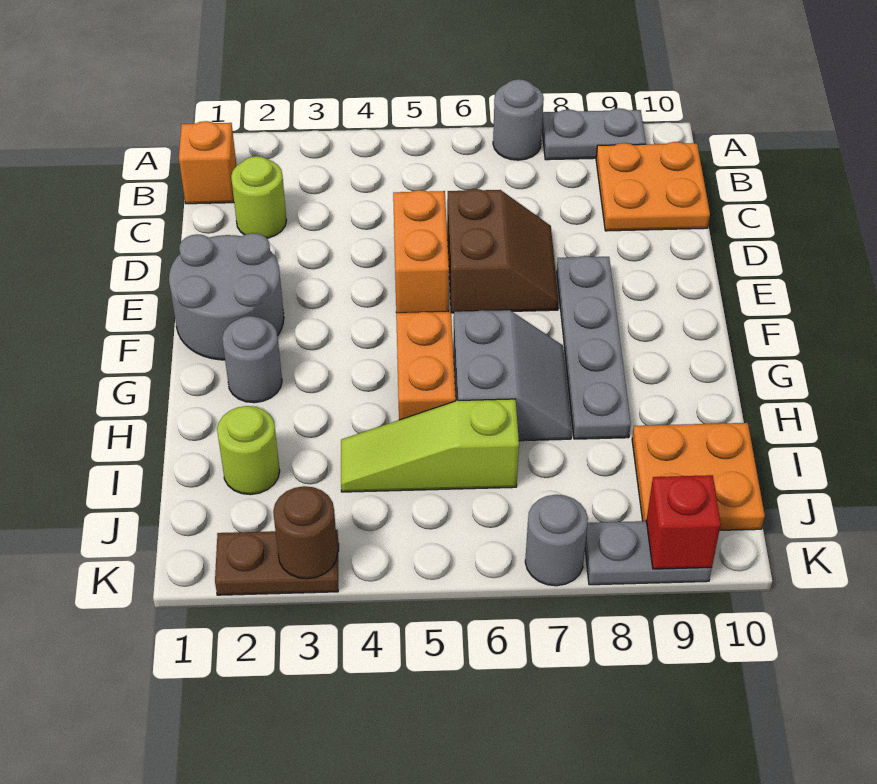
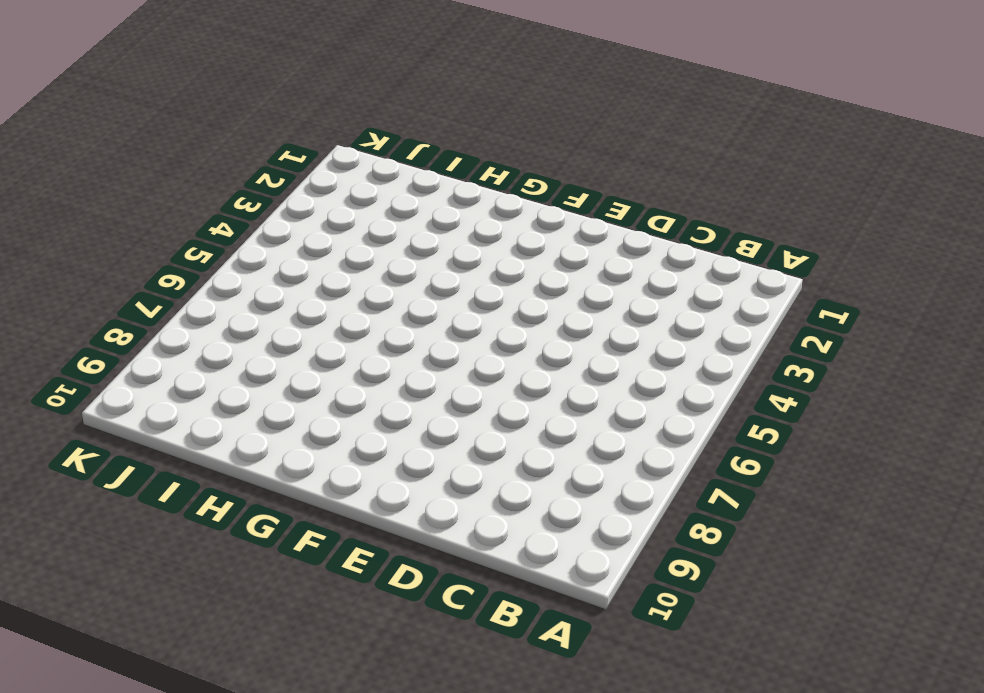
none -> grey round brick A7 level 1
none -> grey plate A8:A9 level 1
none -> orange brick B1 level 1

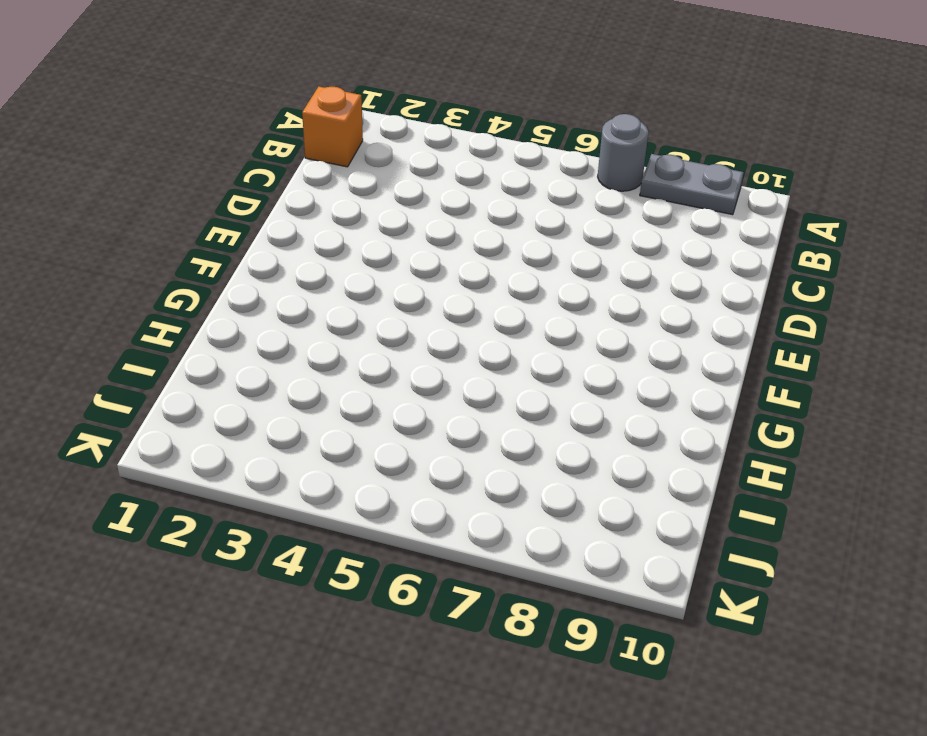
none -> orange plate B9:C10 level 1
none -> lime round brick C2 level 1
none -> orange brick D5:E5 level 1

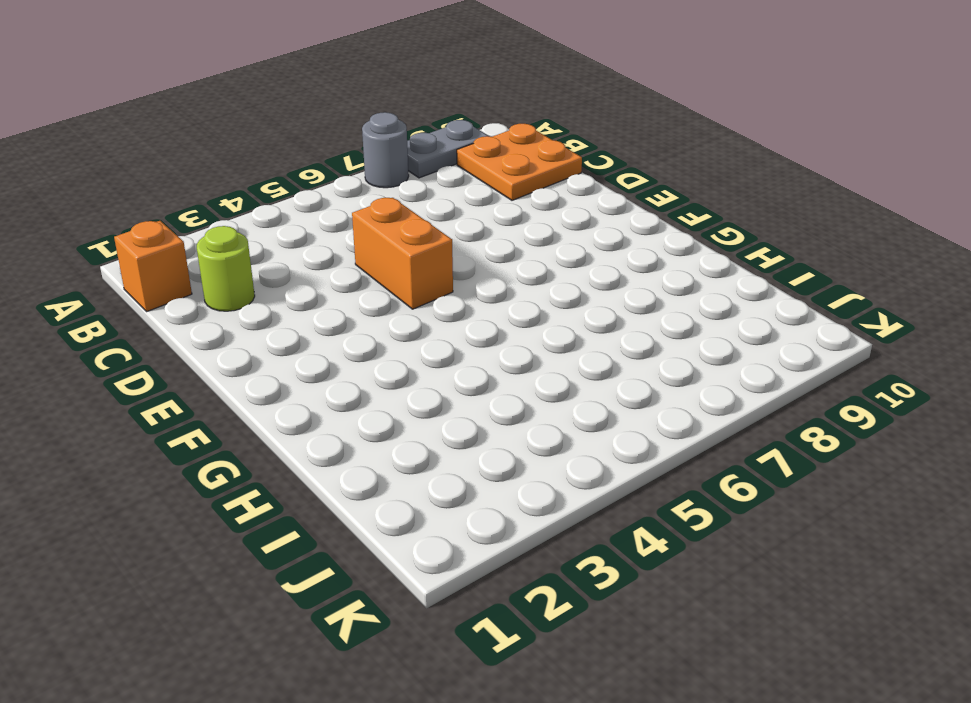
none -> brown slope D6:E7 level 1 top 6
none -> grey round brick E1:F2 level 1
none -> grey plate E8:H8 level 1

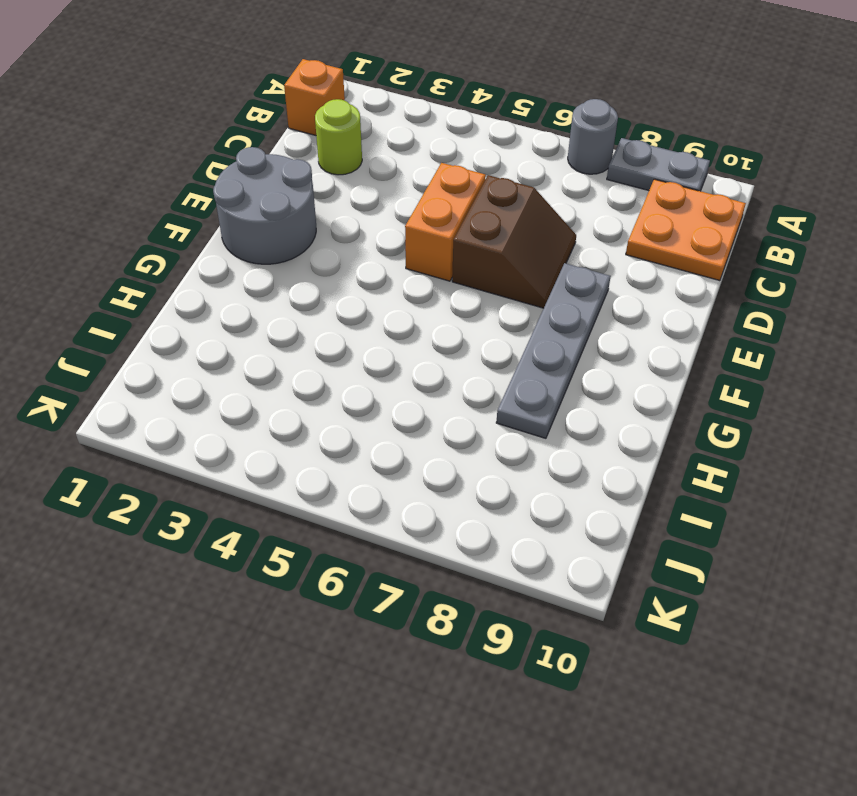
none -> grey round brick G2 level 1
none -> orange brick G5:H5 level 1
none -> grey slope G6:H7 level 1 top 6

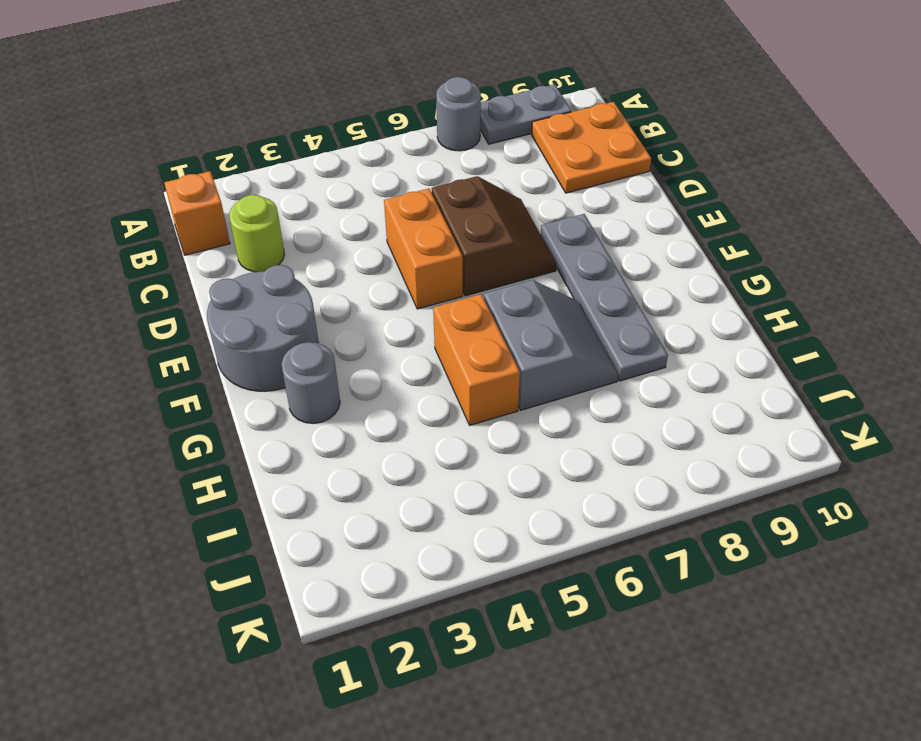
none -> lime round brick I2 level 1
none -> lime slope I4:I6 level 1 top 6
none -> orange plate I9:J10 level 1

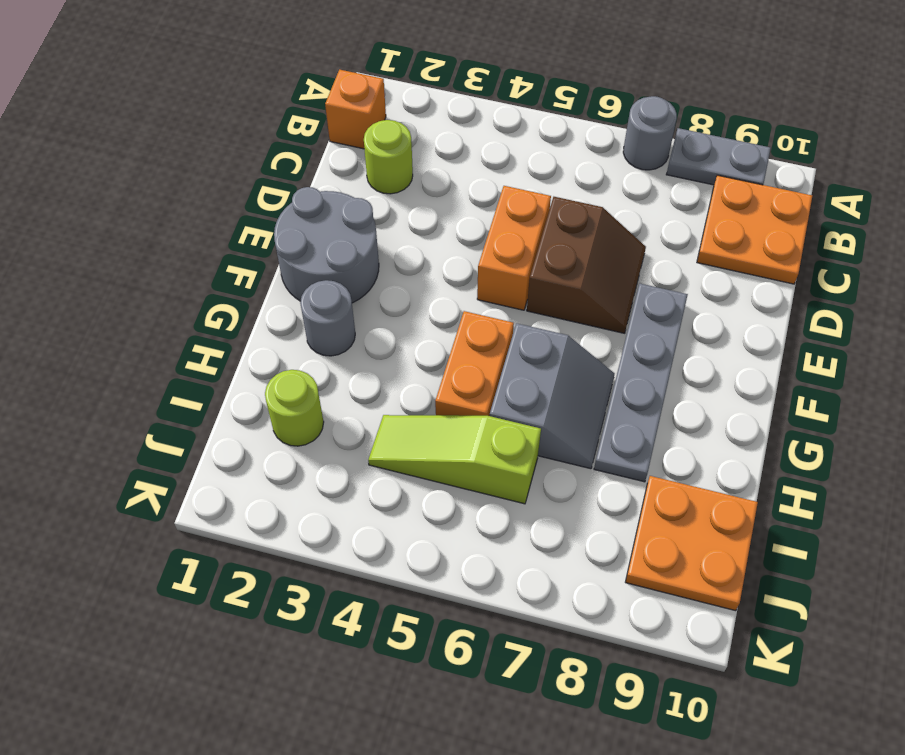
none -> brown plate K2:K3 level 1
none -> grey round brick K7 level 1
none -> grey plate K8:K9 level 1

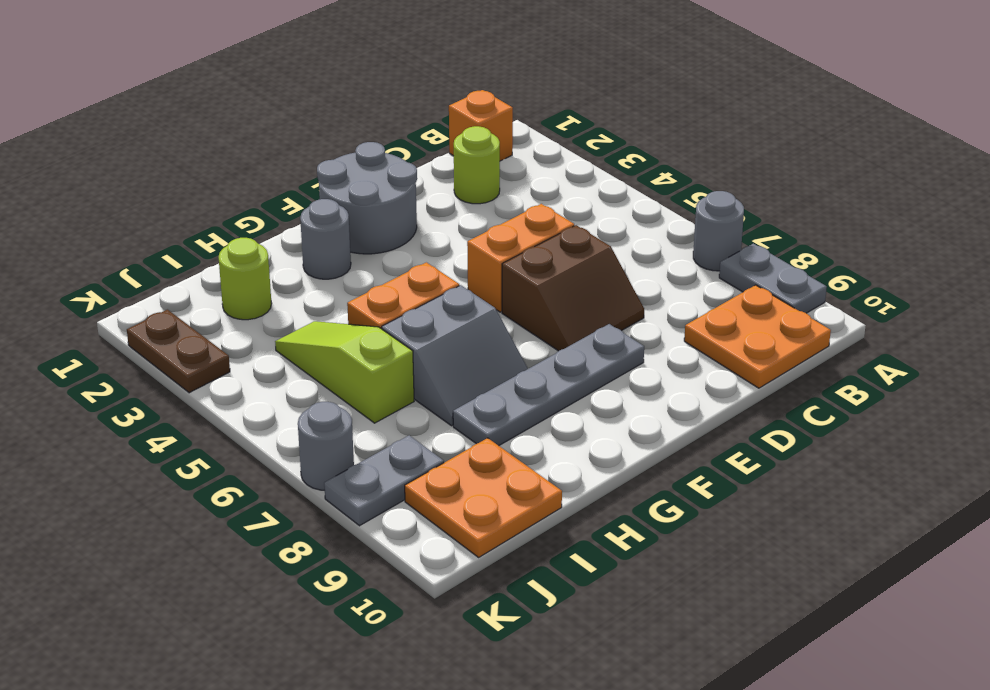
grey plate J8:K8 level 1 -> grey plate K8:K9 level 1
none -> brown round brick K3 level 2
none -> red brick K9 level 2

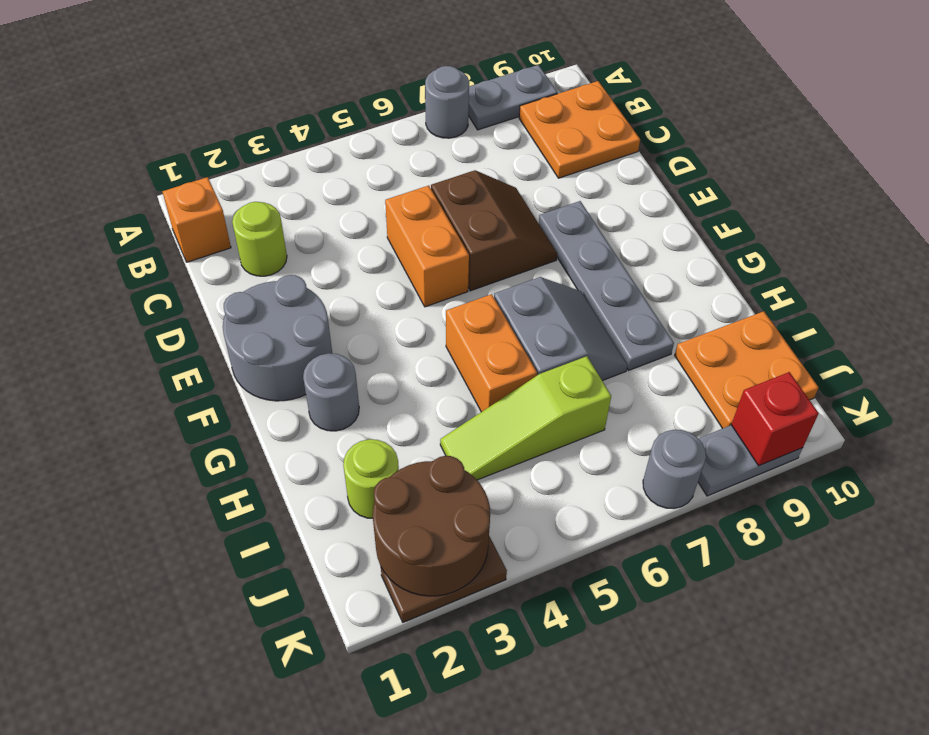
brown round brick J2:K3 level 2 -> brown round brick K3 level 2

